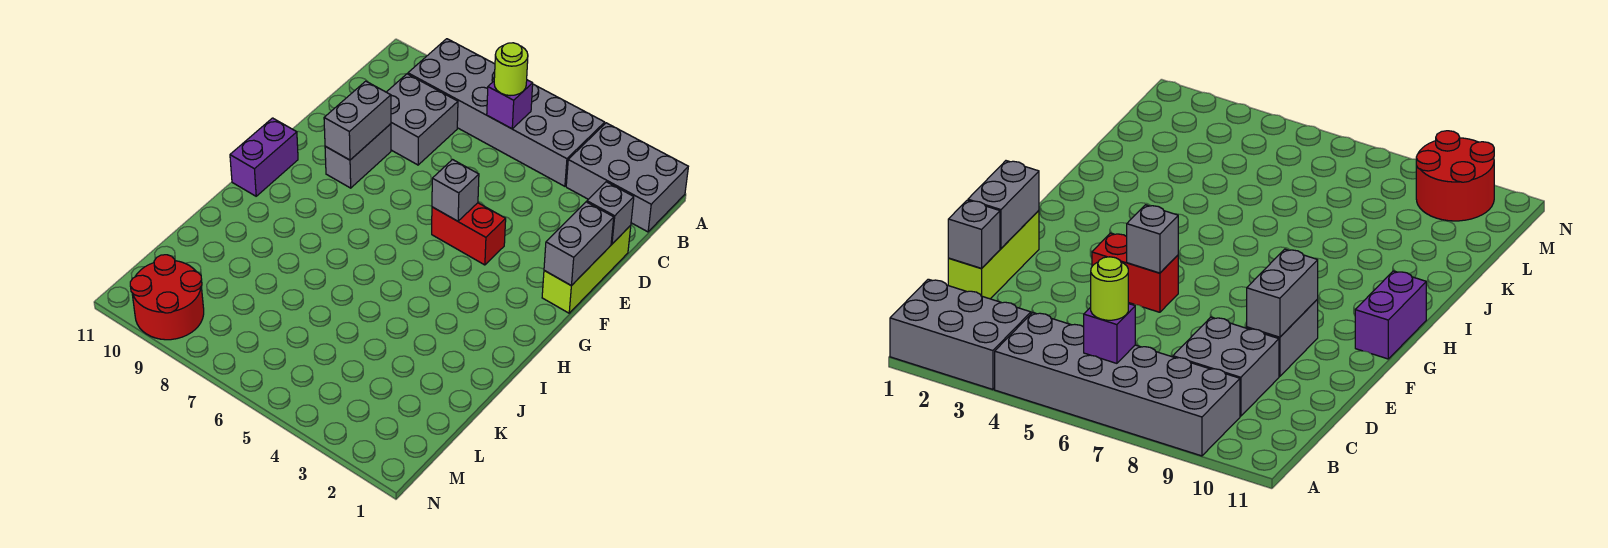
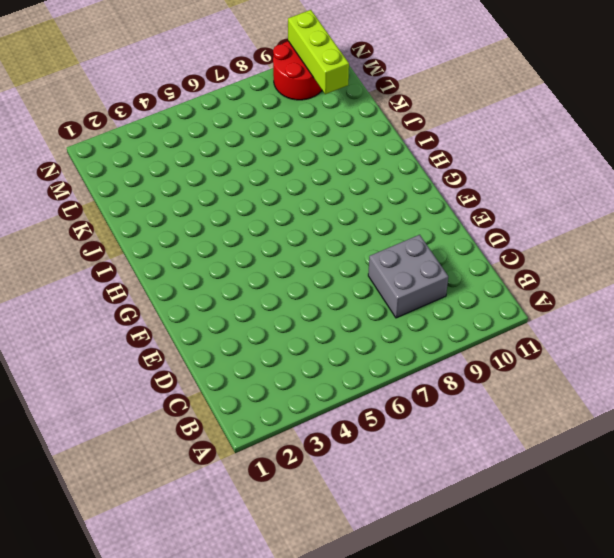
lime brick L10:N10 level 2 -> lime brick D1:F1 level 1
none -> grey brick A1:B3 level 1
none -> grey brick A4:B9 level 1
none -> grey brick E9:F9 level 1

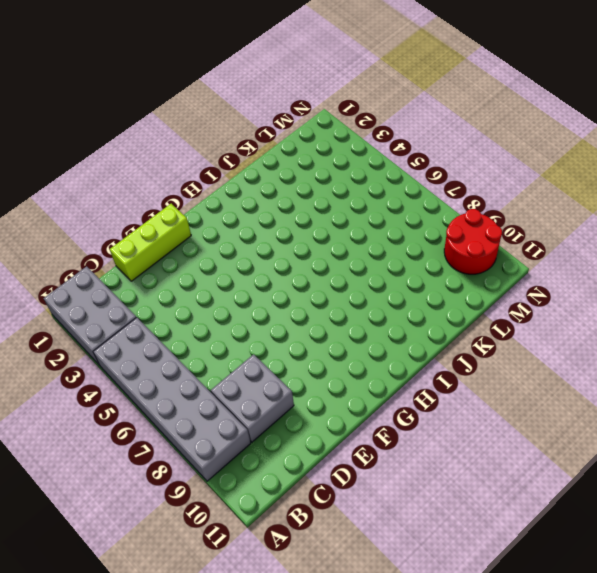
none -> grey brick E9:F9 level 1
none -> red brick F4:F5 level 1
none -> purple brick G11:H11 level 1

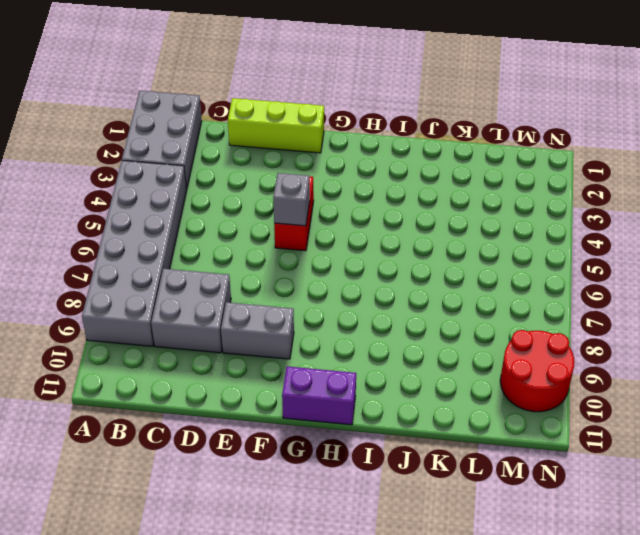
none -> purple brick B6 level 2
none -> grey brick D1 level 2
none -> grey brick E1:F1 level 2

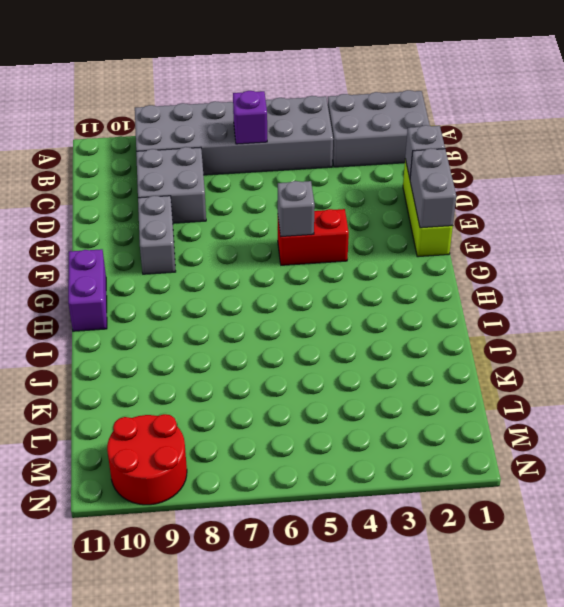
none -> grey brick E9:F9 level 2
none -> lime round brick B6 level 3

